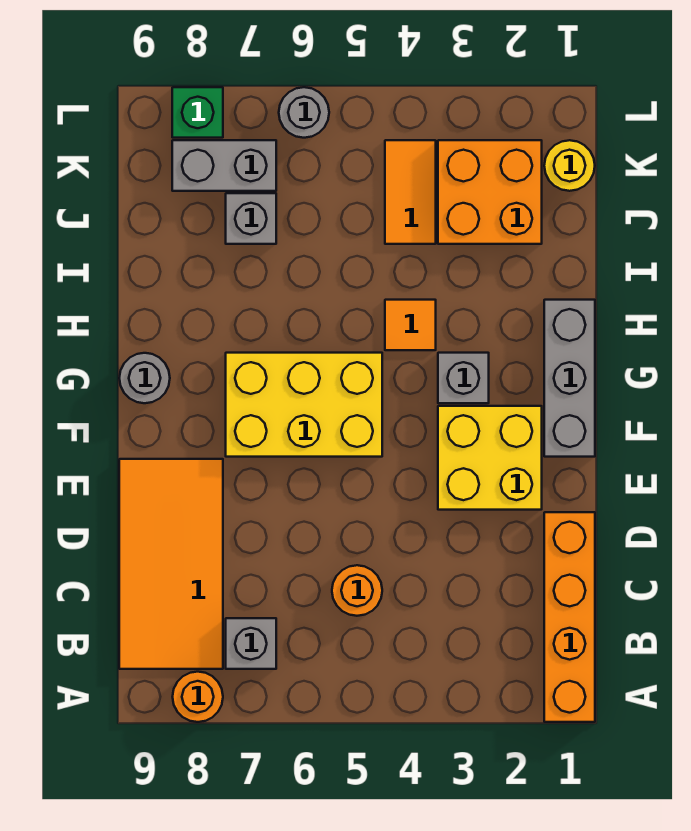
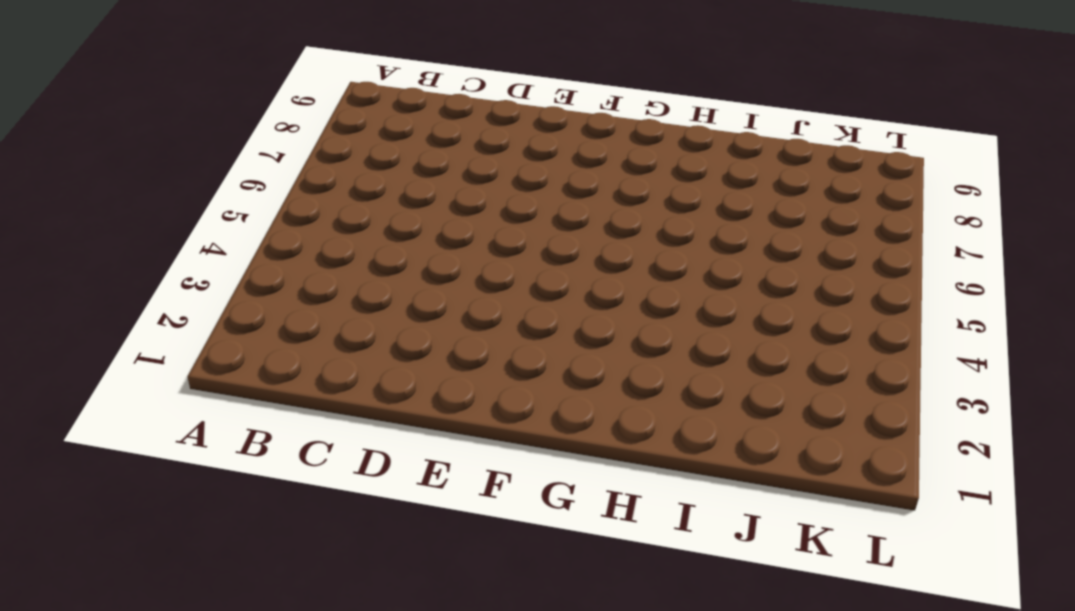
none -> orange brick A1:D1 level 1
none -> orange round brick A8 level 1
none -> grey brick B7 level 1

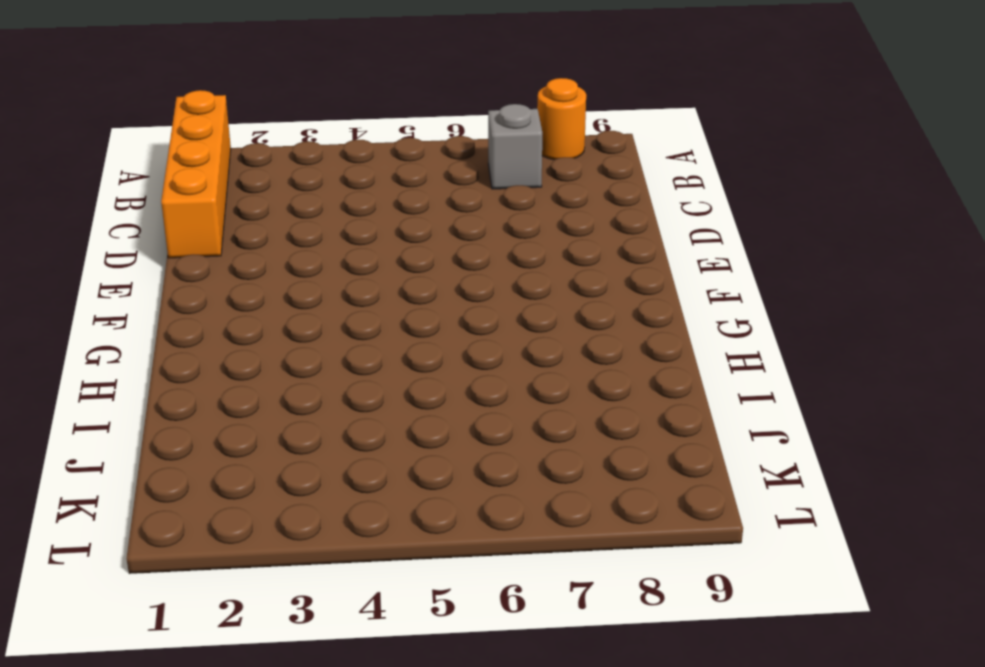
none -> orange tile B8:E9 level 1
none -> orange round brick C5 level 1
none -> yellow brick E2:F3 level 1

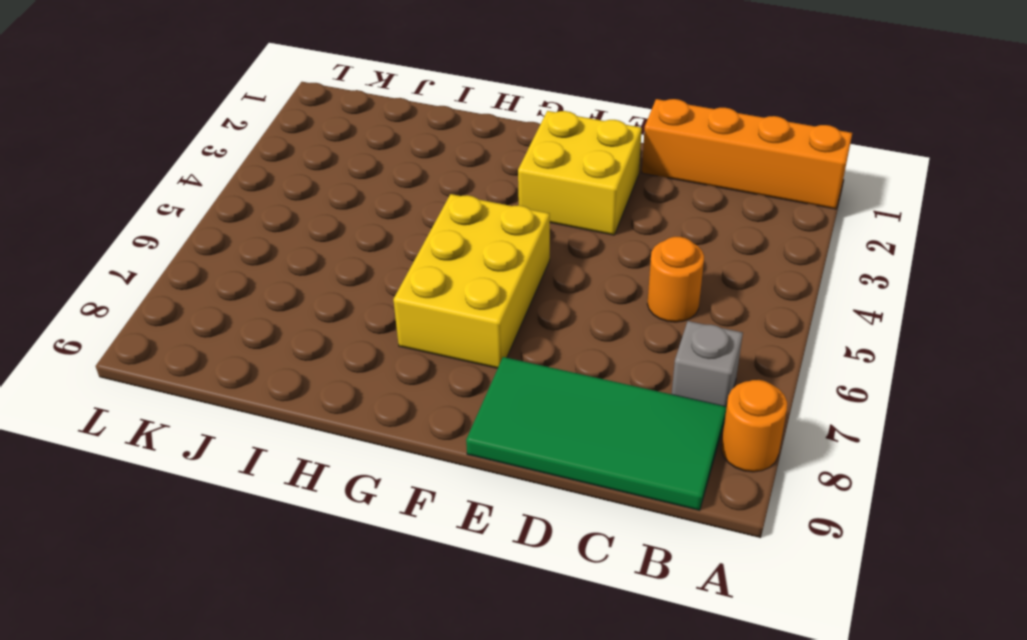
green tile B8:E9 level 1 -> orange tile B8:E9 level 1
none -> grey brick F1:H1 level 1
none -> grey brick G3 level 1
none -> grey round brick G9 level 1

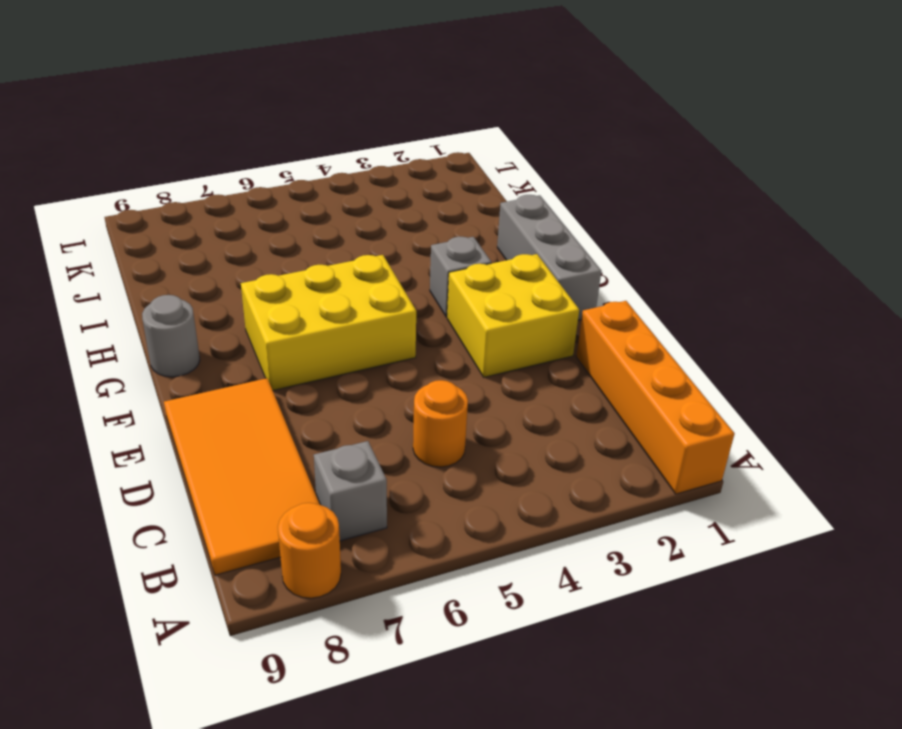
none -> orange tile H4 level 1
none -> orange brick J2:K3 level 1
none -> orange tile J4:K4 level 1

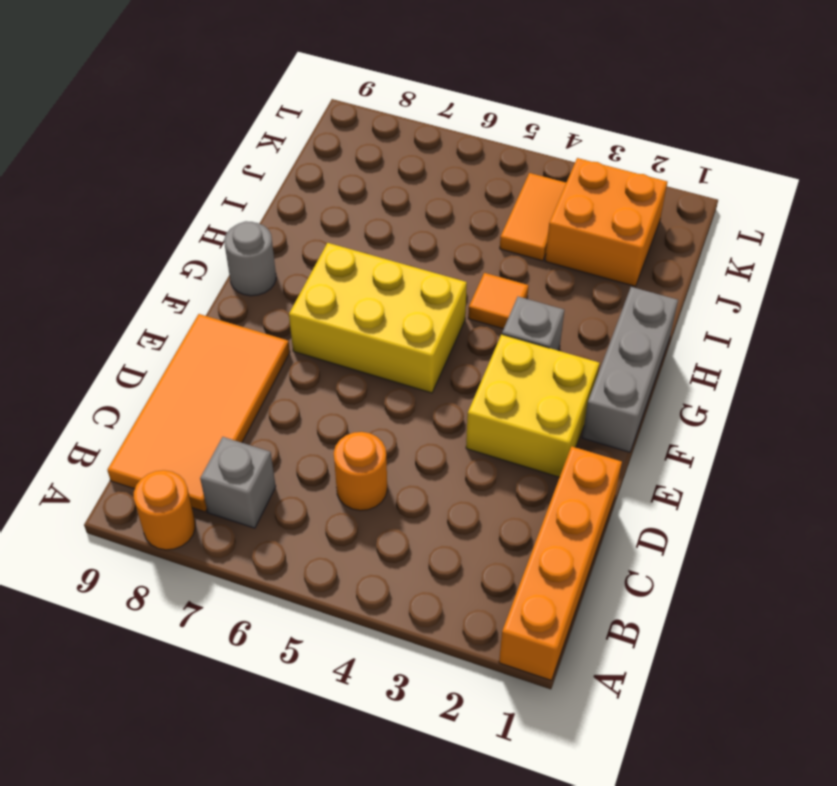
none -> grey brick J7 level 1
none -> yellow round brick K1 level 1
none -> grey brick K7:K8 level 1

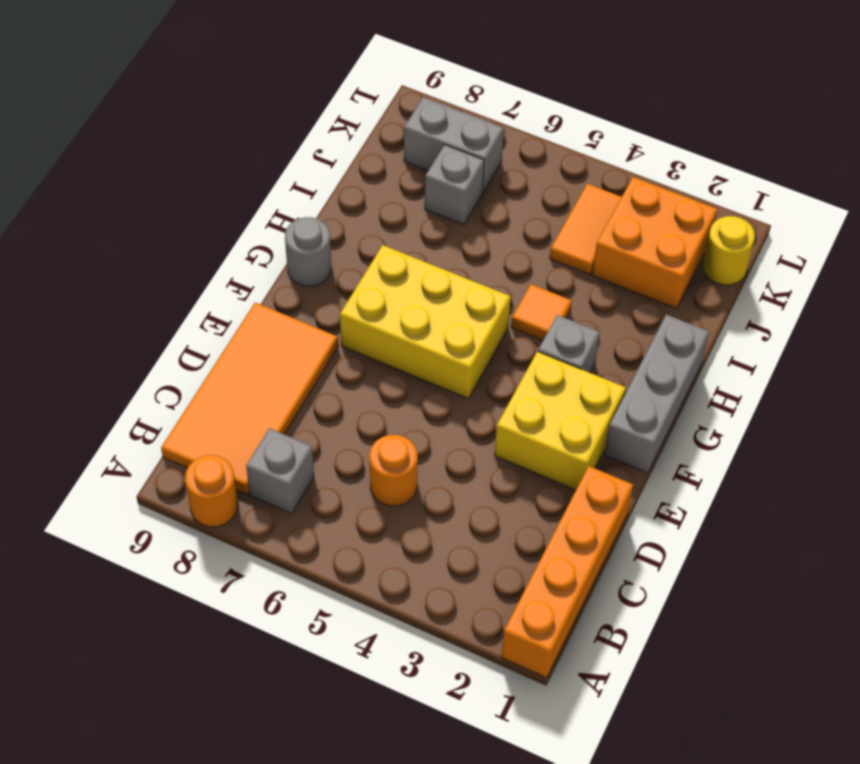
none -> grey round brick L6 level 1
none -> green brick L8 level 1

